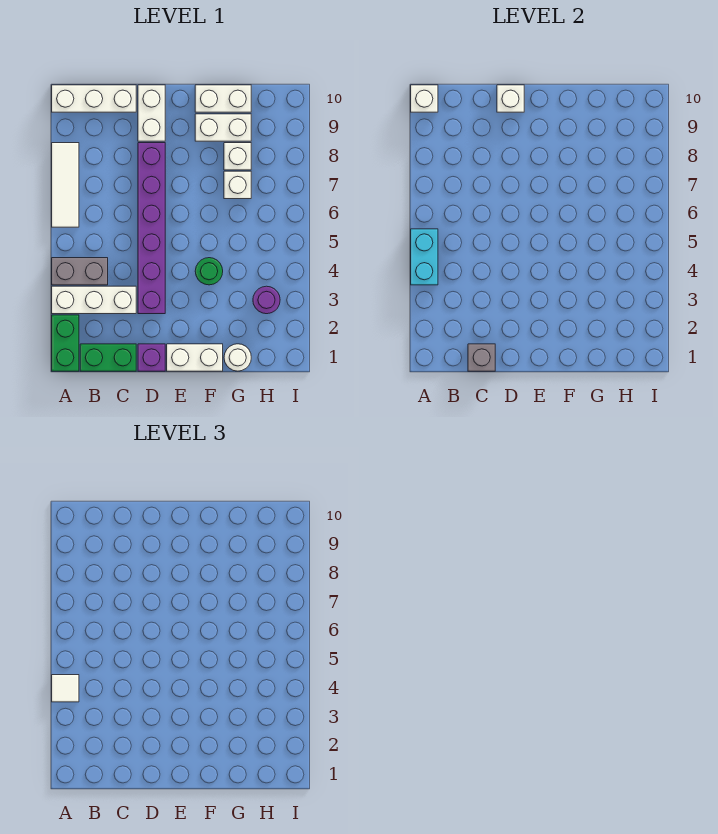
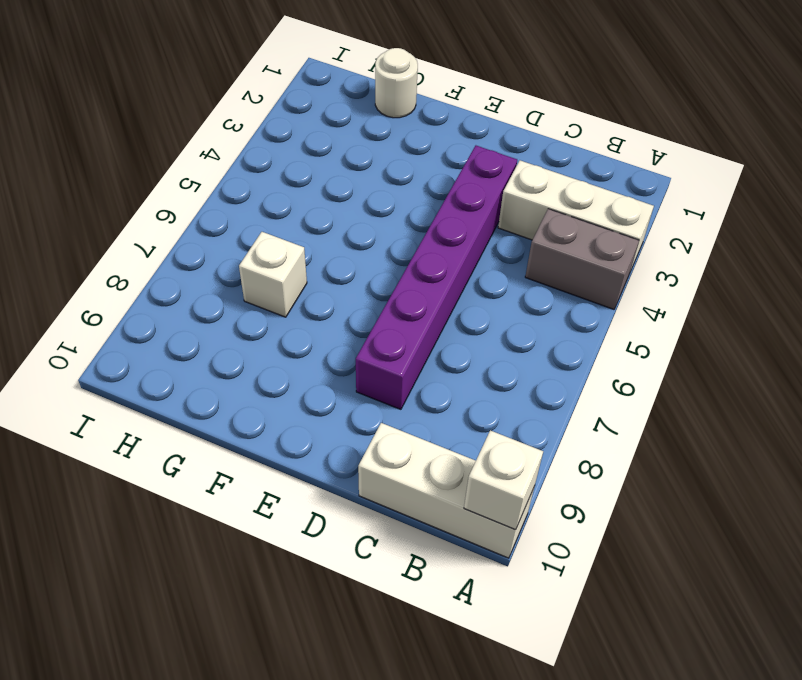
none -> green brick A1:A2 level 1
none -> white tile A6:A8 level 1
none -> green brick B1:C1 level 1

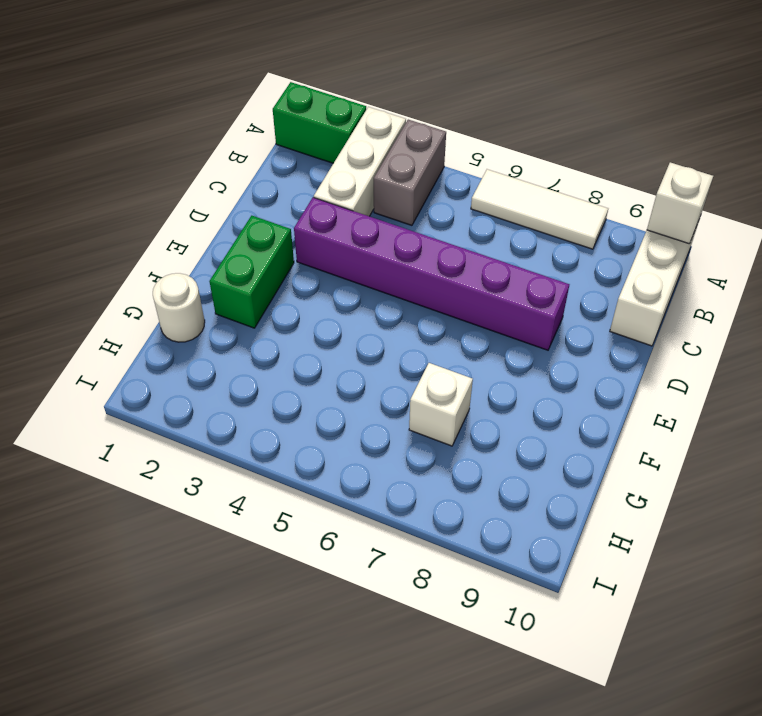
green brick E2:F2 level 1 -> green brick B1:C1 level 1
none -> purple brick D1 level 1
none -> white brick D9:D10 level 1
none -> white brick E1:F1 level 1

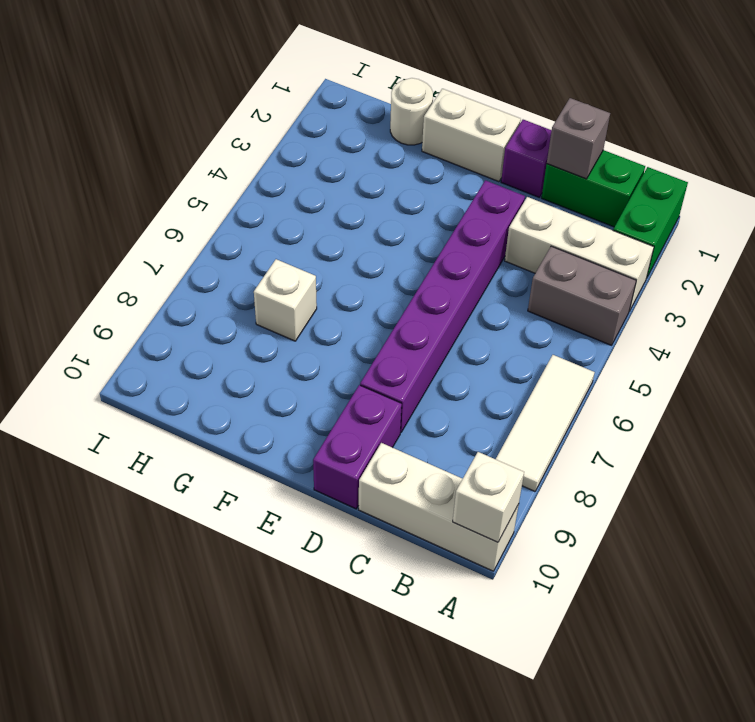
purple brick D9:D10 level 1 -> white brick D9:D10 level 1
none -> green round brick F4 level 1
none -> white brick F9:G9 level 1
none -> white brick F10:G10 level 1

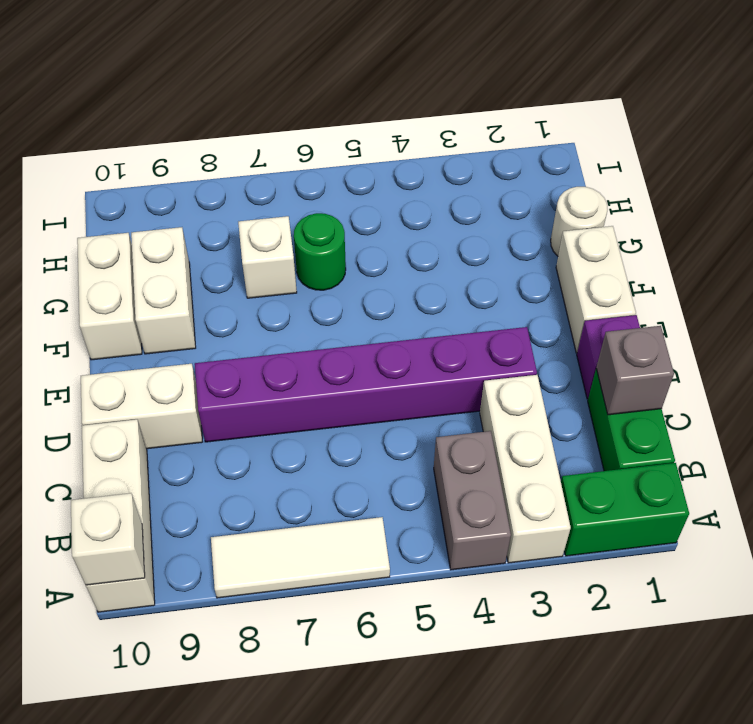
green round brick G6 level 1 -> green round brick F4 level 1
none -> white brick G8 level 1
none -> purple round brick H3 level 1
none -> cyan brick A4:A5 level 2

